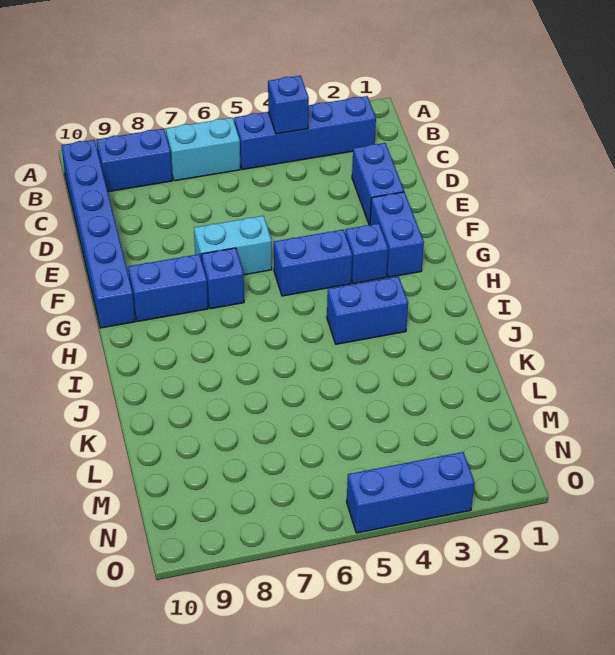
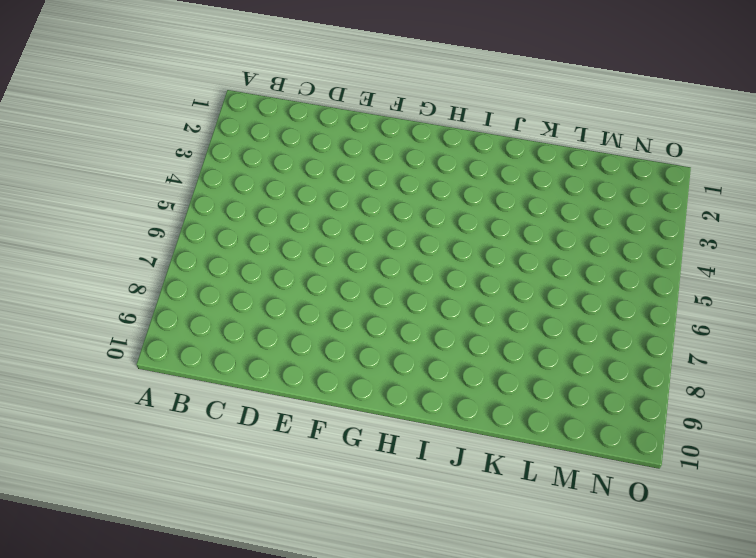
none -> blue brick B2:B5 level 1
none -> cyan brick B6:B7 level 1
none -> blue brick B8:B9 level 1

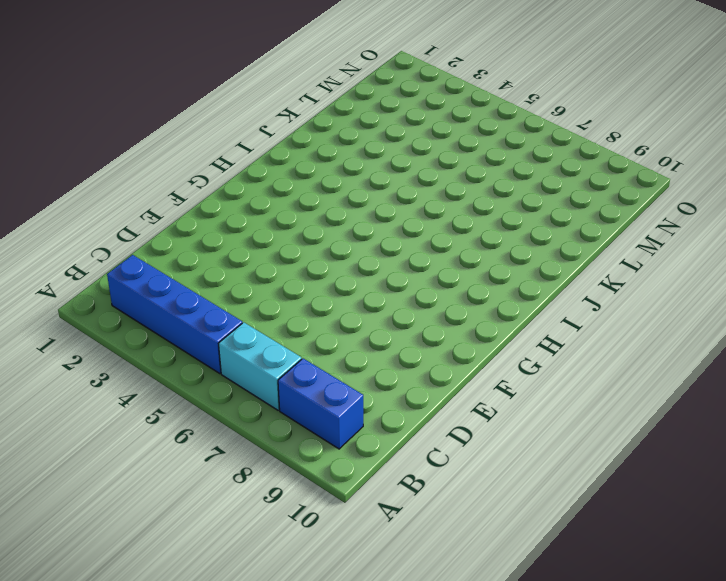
none -> blue brick B10:G10 level 1
none -> blue brick D2:E2 level 1
none -> blue brick F2:G2 level 1

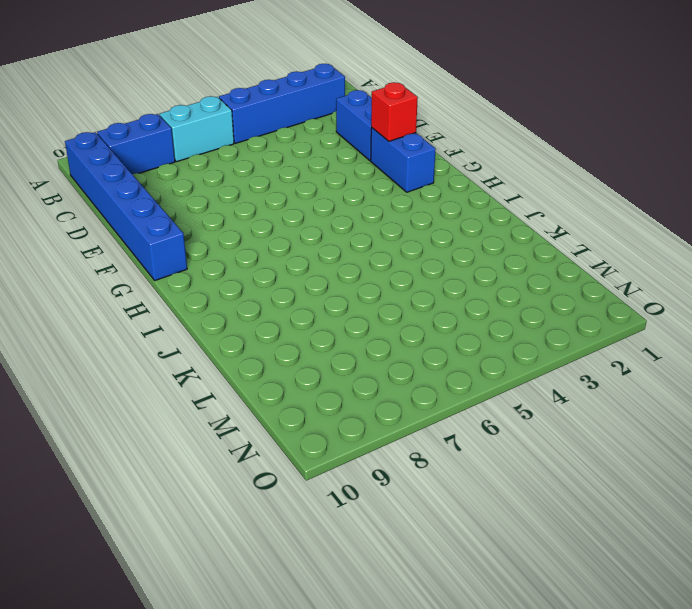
red brick F2 level 2 -> none
none -> cyan brick F6:F7 level 1
none -> blue brick G3 level 1
none -> blue brick G4:G5 level 1

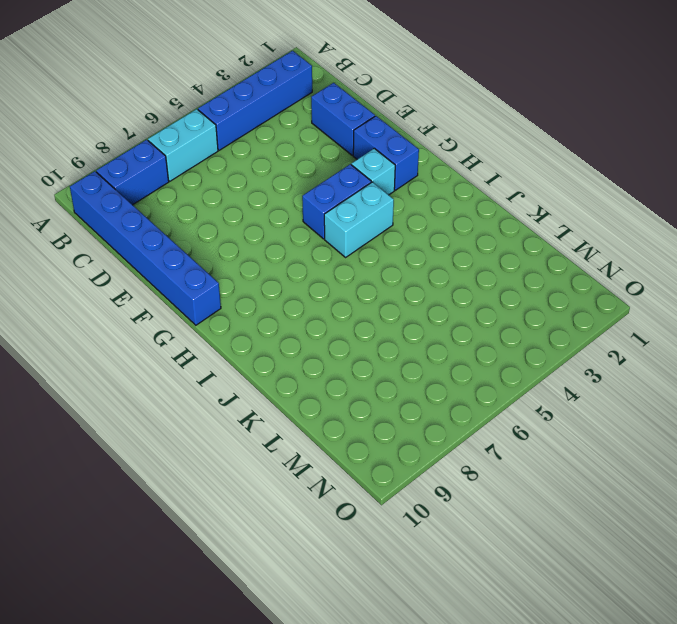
cyan brick G3 level 1 -> blue brick G3 level 1
cyan brick H4:H5 level 1 -> cyan brick F6:F7 level 1
none -> blue brick G7 level 1
none -> blue brick G8:G9 level 1
none -> blue brick I3:I4 level 1

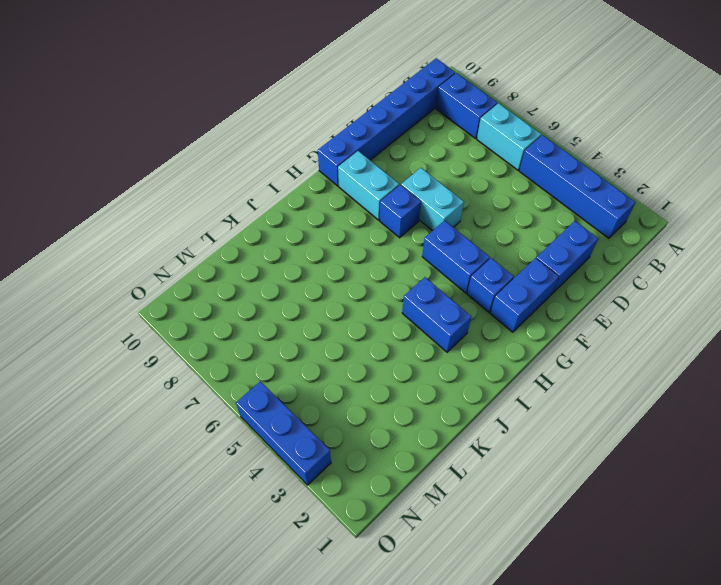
cyan brick G8:G9 level 1 -> blue brick G8:G9 level 1
none -> blue brick B4 level 2

